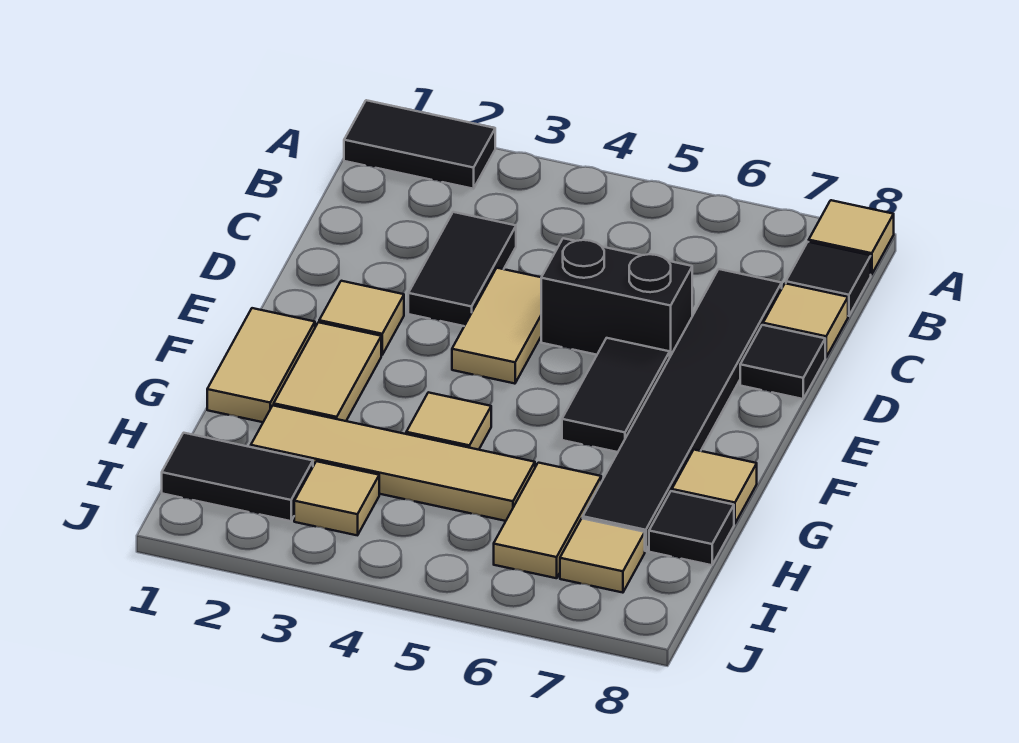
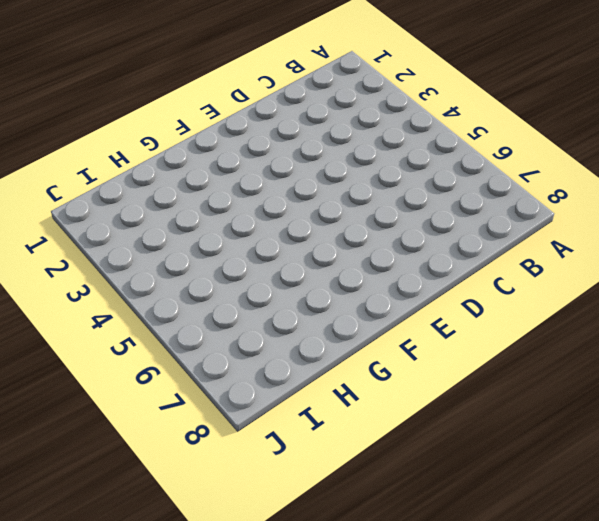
none -> black tile A1:A2 level 1
none -> tan tile A8 level 1
none -> black tile B8 level 1

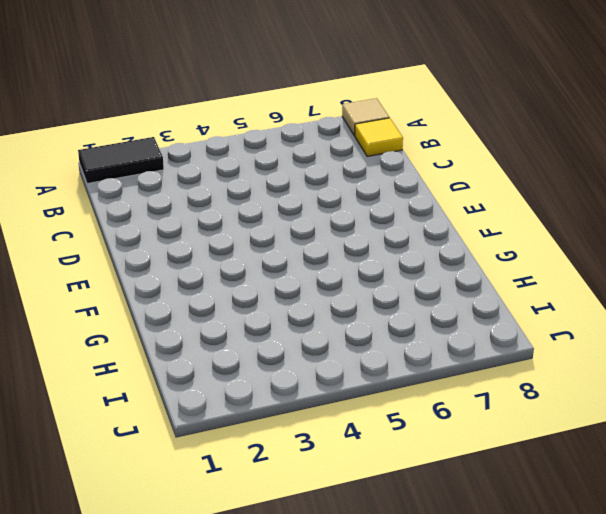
yellow tile B8 level 1 -> black tile B8 level 1
none -> black tile C3:D3 level 1
none -> black tile C7:H7 level 1
none -> tan tile C8 level 1

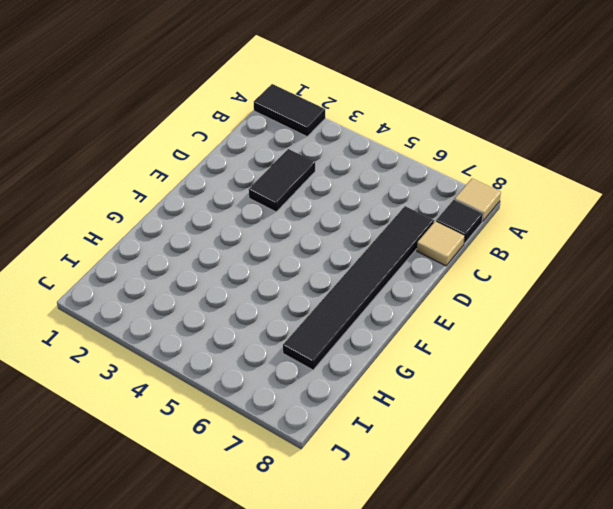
none -> tan tile D4:E4 level 1
none -> black brick D5:D6 level 1
none -> black tile D8 level 1

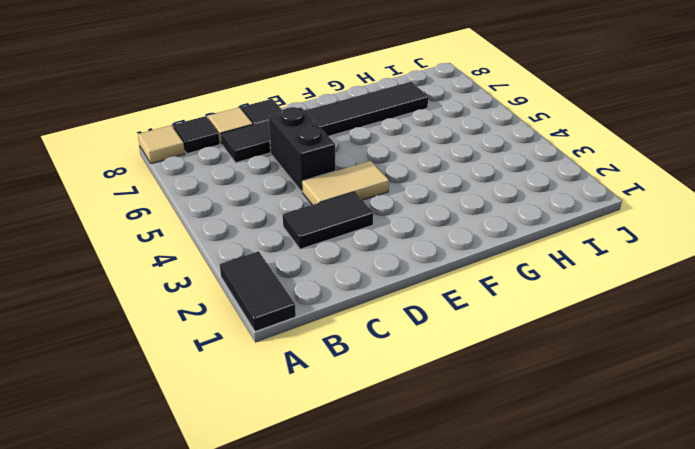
none -> tan tile E2 level 1
none -> black tile E6:F6 level 1
none -> tan tile F1:G1 level 1

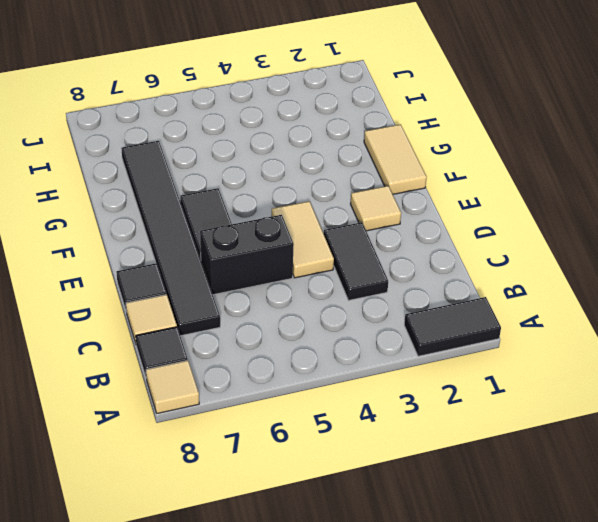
none -> tan tile F2:G2 level 1
none -> tan tile G4 level 1
none -> tan tile G8 level 1

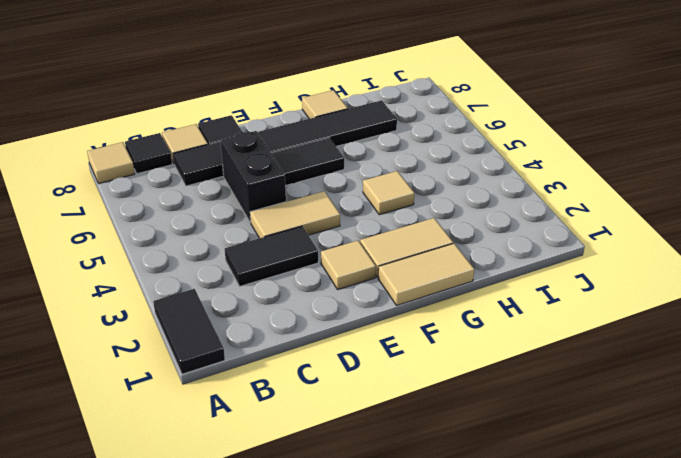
none -> tan tile H2:H5 level 1
none -> tan tile H6:I6 level 1
none -> black tile H8 level 1

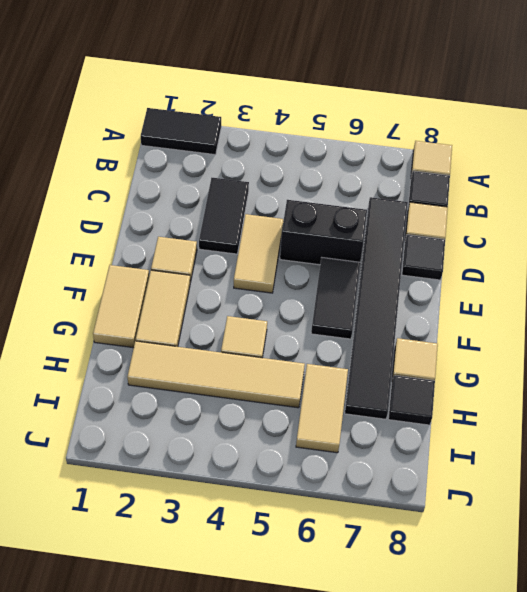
none -> black tile I1:I2 level 1
none -> tan tile I3 level 1
none -> tan tile I7 level 1

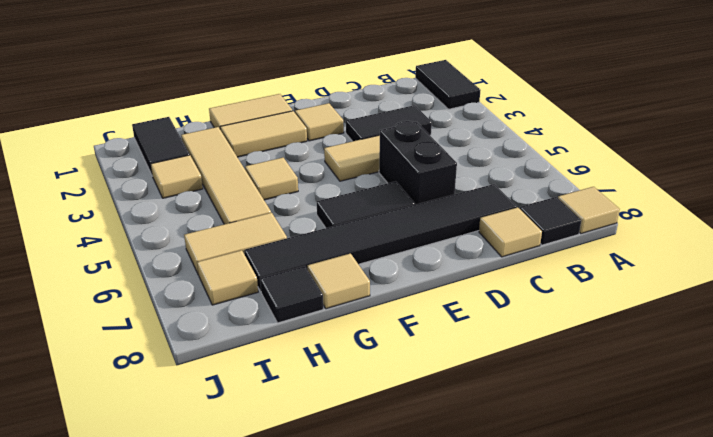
none -> black tile D8 level 1

